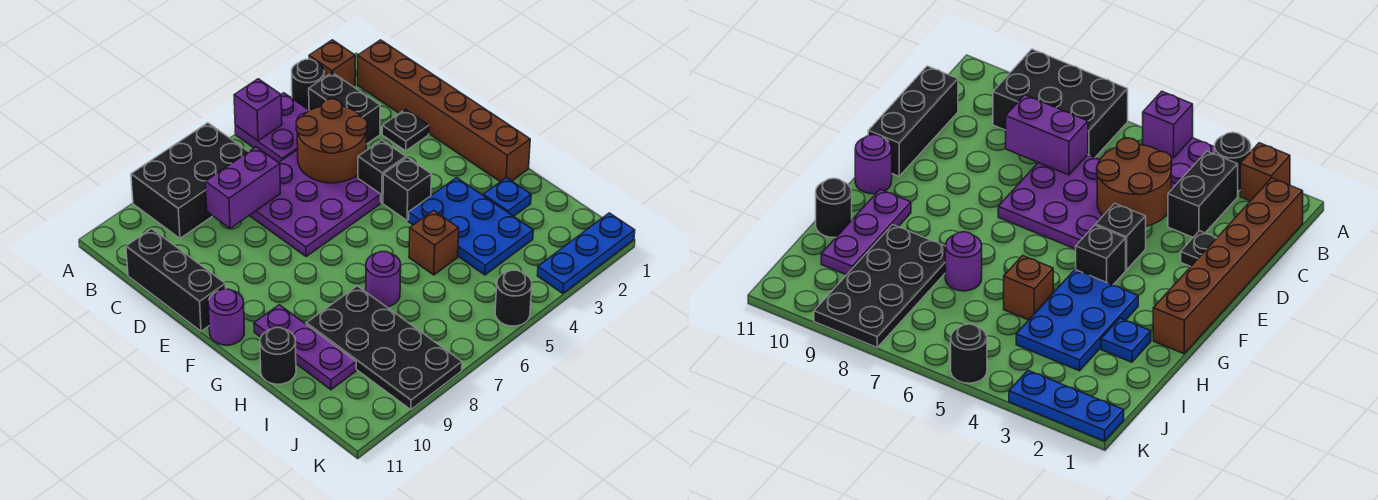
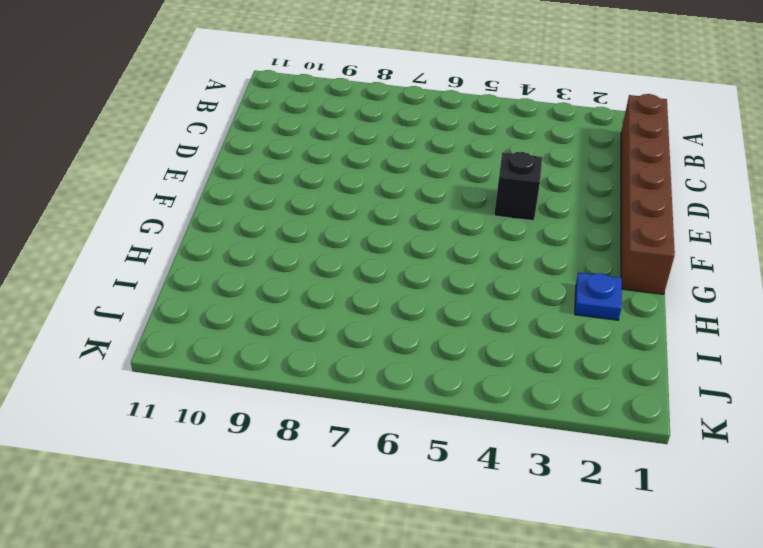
none -> brown brick A2 level 1
none -> black round brick A3 level 1
none -> purple plate A4:B5 level 1

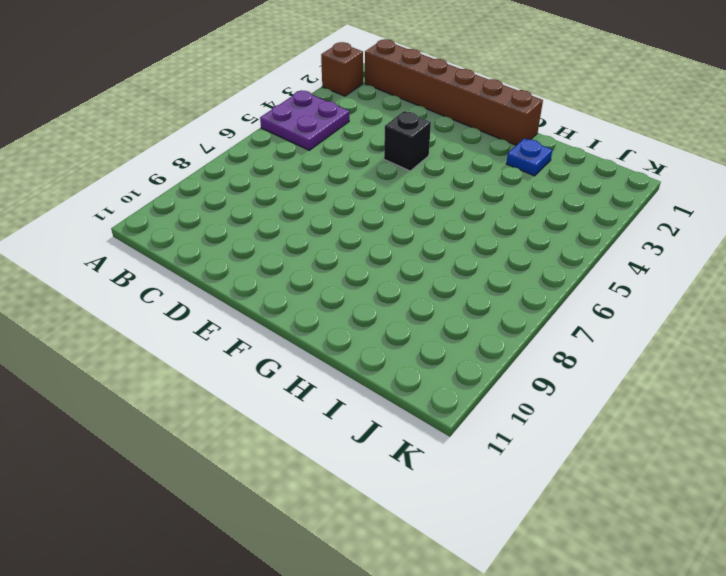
none -> black round brick A3 level 1
none -> black brick A7:B9 level 1
none -> black brick B3:C3 level 1

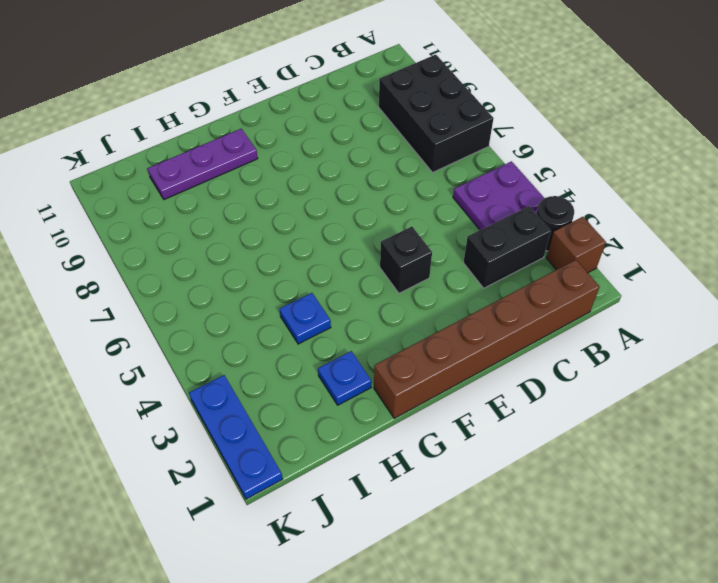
blue plate H4 level 1 -> blue plate G3:I4 level 1
none -> purple plate C5:E7 level 1
none -> black brick C11:E11 level 1
none -> black plate D2 level 1

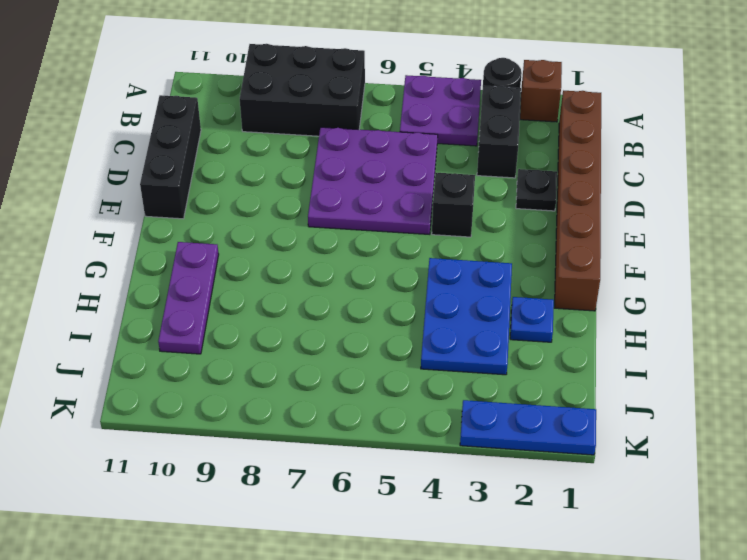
none -> black brick F4 level 1
none -> purple round brick F11 level 1
none -> brown brick H5 level 1

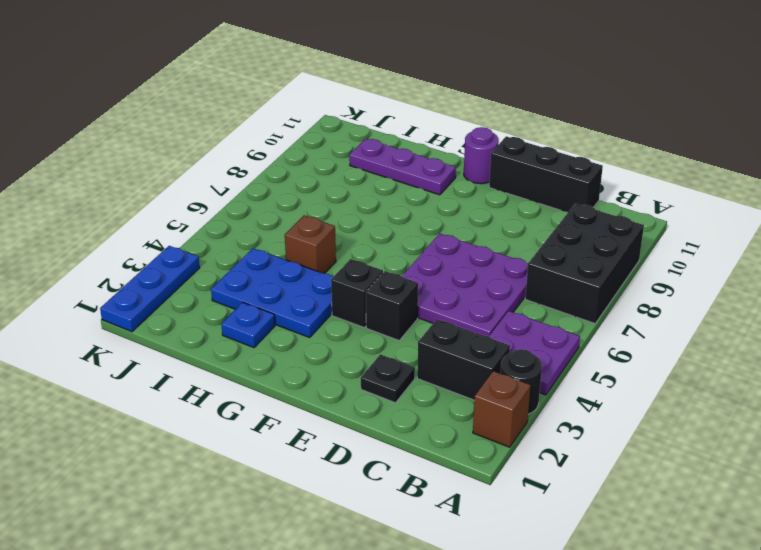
none -> brown brick B1:G1 level 1
none -> purple round brick H7 level 1
none -> black plate H8:K9 level 1

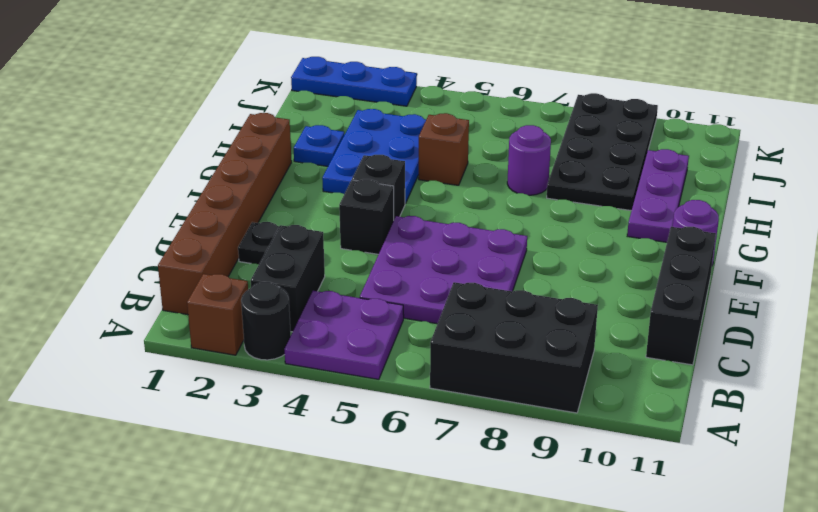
none -> black round brick H11 level 1
none -> black round brick K5 level 1
none -> purple brick A5 level 2

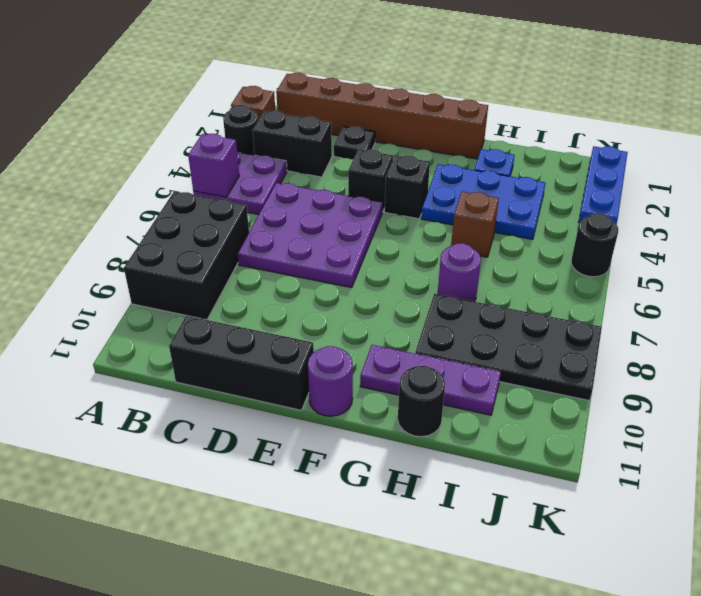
none -> brown round brick C4:D5 level 2
none -> purple brick C7:C8 level 2

